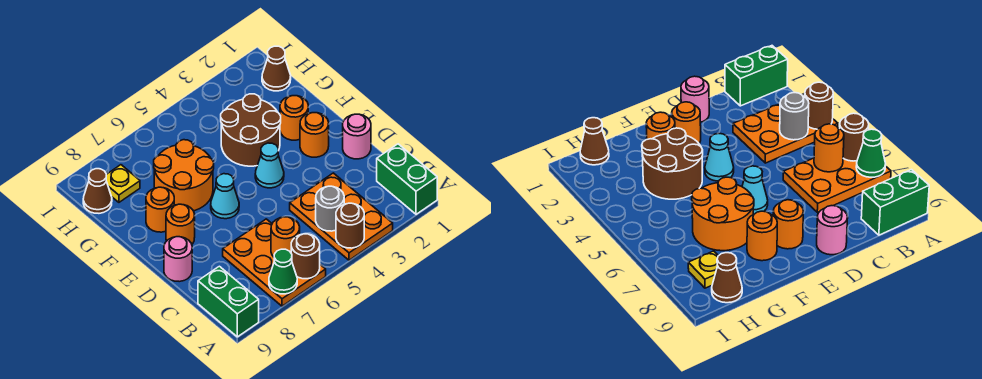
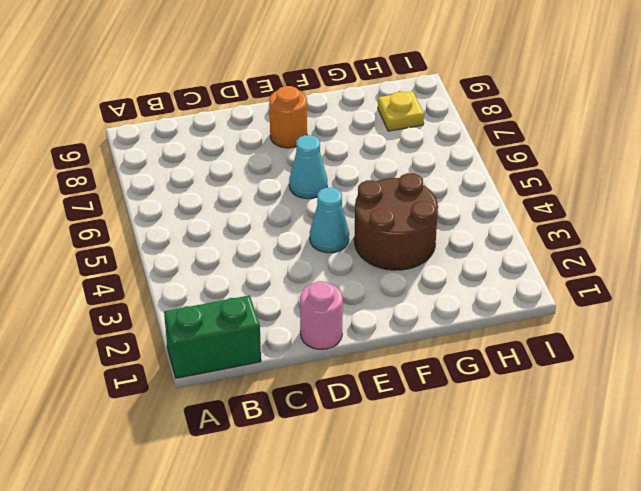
none -> orange plate A3:C4 level 1
none -> orange plate A6:C7 level 1
none -> green brick A9:B9 level 1

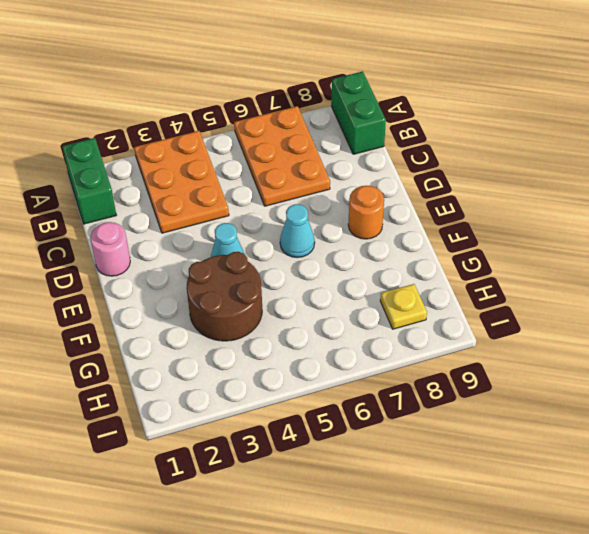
none -> pink round brick D9 level 1
none -> orange round brick E2 level 1
none -> orange round brick F2 level 1

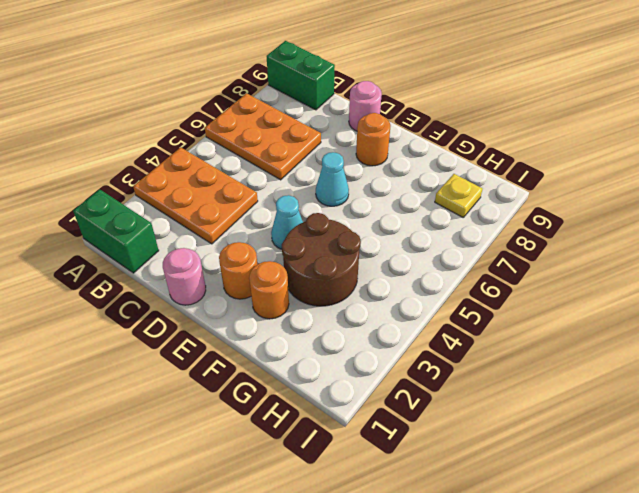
none -> orange round brick F6:G7 level 1
none -> orange round brick F8 level 1
none -> brown cone H1 level 1

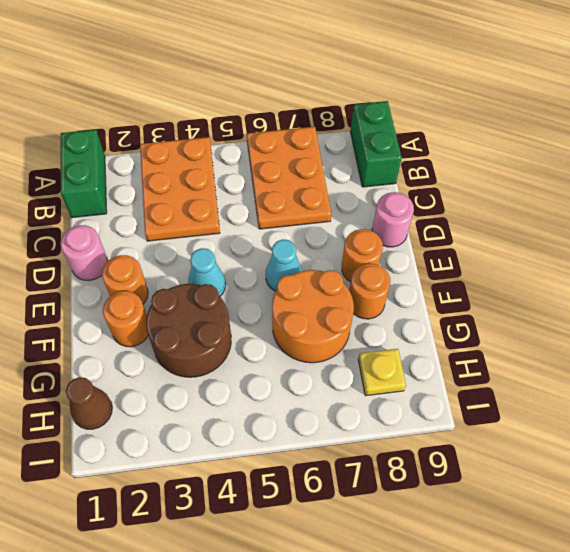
none -> brown cone H9 level 1
none -> brown round brick A4 level 2
none -> brown round brick A6 level 2

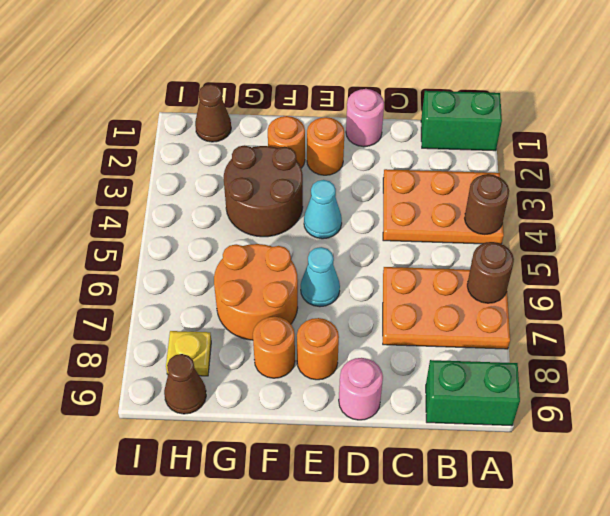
none -> green cone A7 level 2
none -> grey round brick B4 level 2
none -> orange round brick B6 level 2

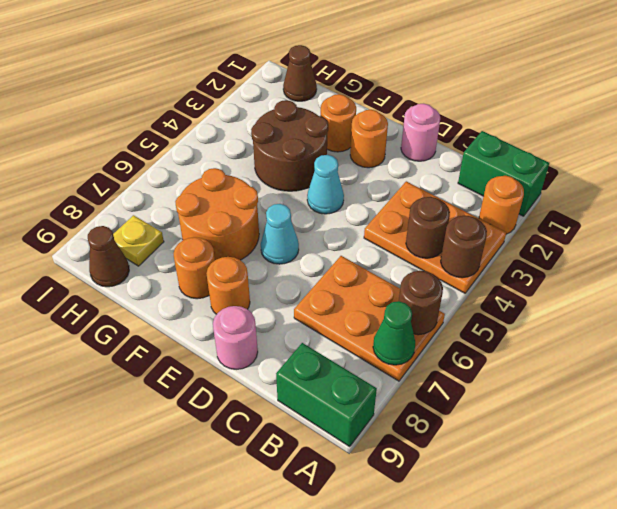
orange round brick A2 level 1 -> orange round brick B6 level 2
brown round brick B4 level 2 -> grey round brick B4 level 2

